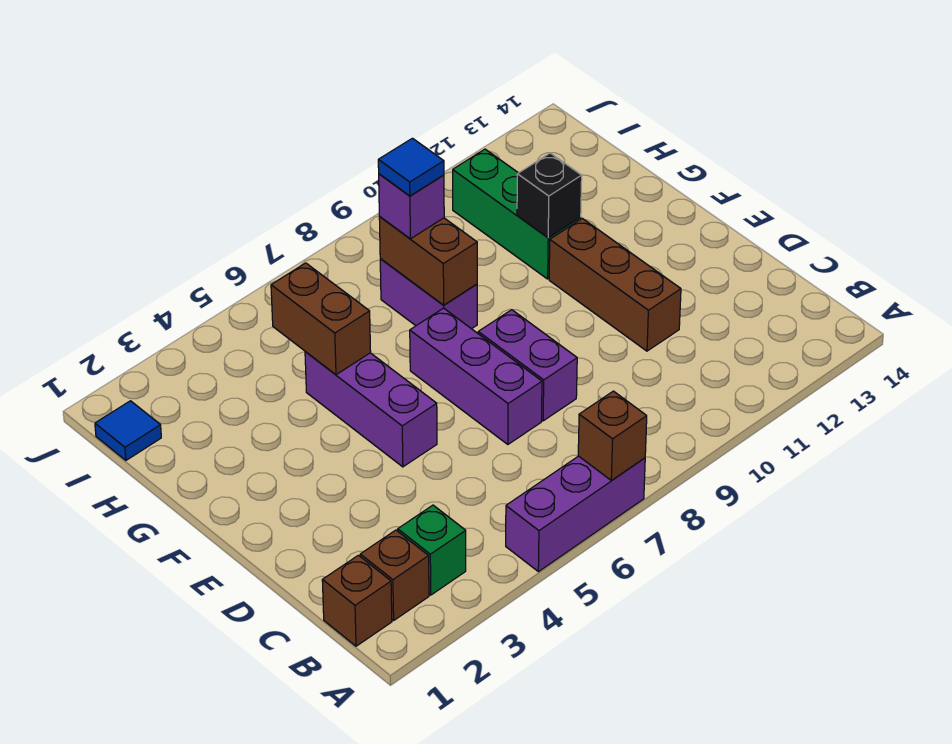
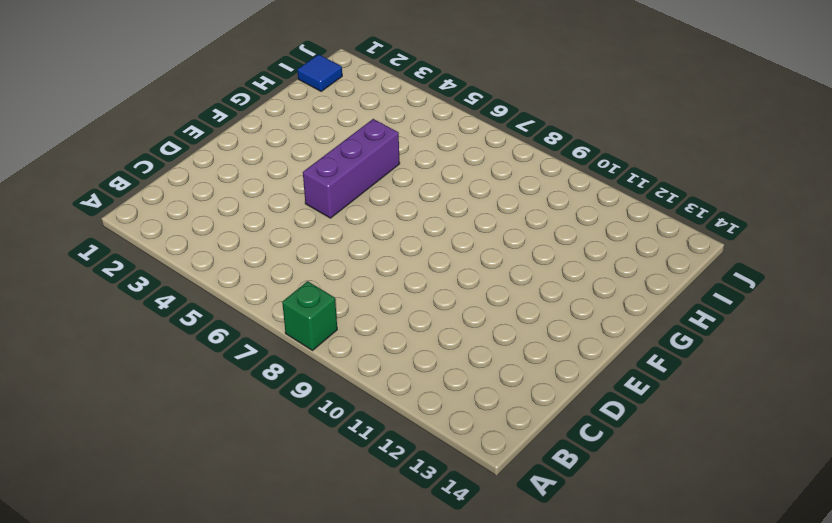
green brick A8 level 1 -> green brick B3 level 1
none -> purple brick A5:A7 level 1
none -> brown brick B1 level 1
none -> brown brick B2 level 1

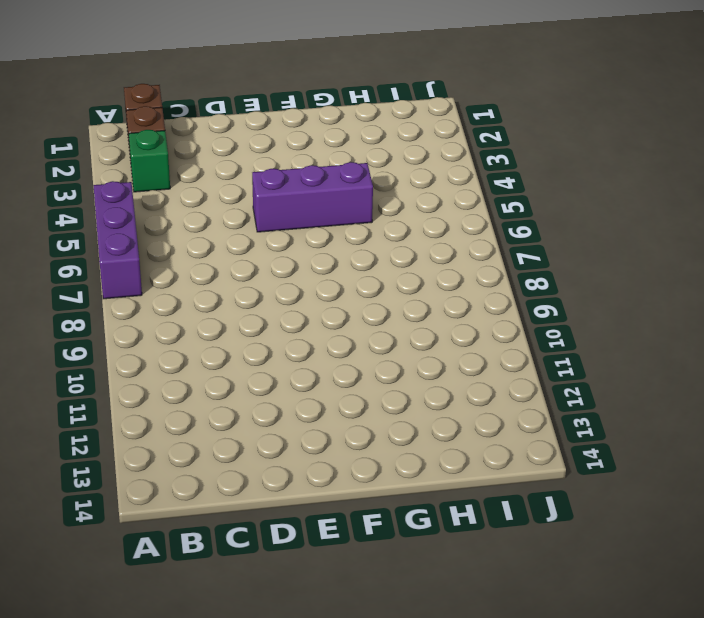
none -> purple brick D7:F7 level 1
none -> purple brick D8:E8 level 1
none -> brown brick D11:F11 level 1

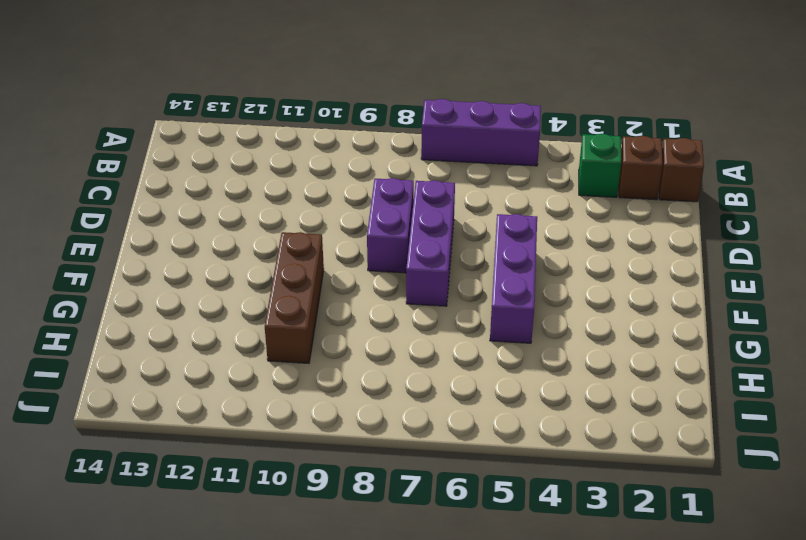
brown brick F10:H10 level 1 -> brown brick D11:F11 level 1
none -> purple brick G8:H8 level 1
none -> green brick G11:I11 level 1
none -> blue tile I1 level 1

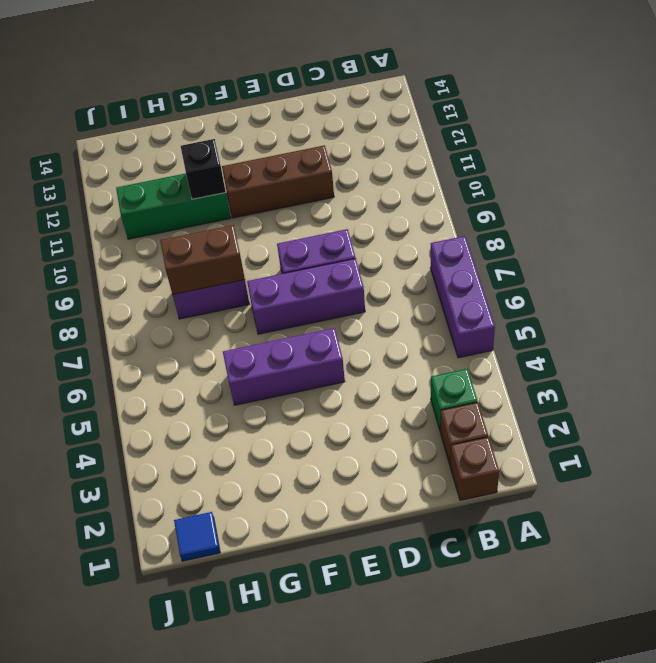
none -> brown brick A7 level 2
none -> brown brick G5:H5 level 2
none -> purple brick H8 level 3

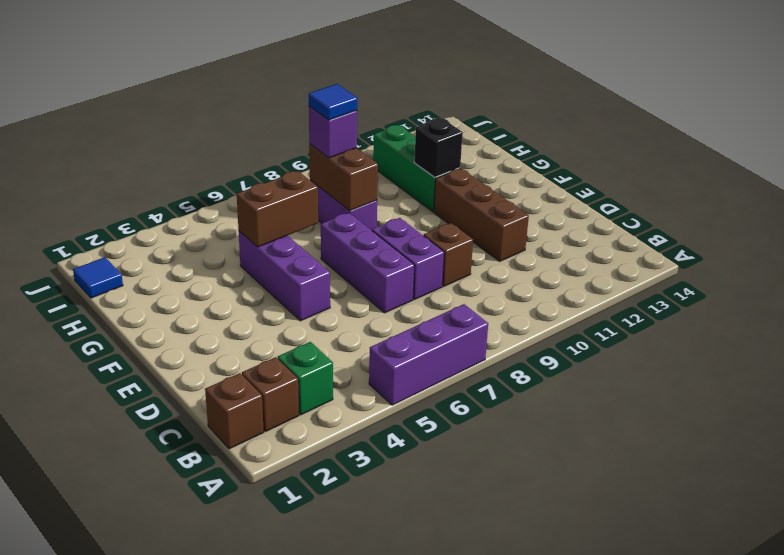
brown brick D9 level 1 -> brown brick A7 level 2
brown brick G5:G6 level 2 -> brown brick G5:H5 level 2

